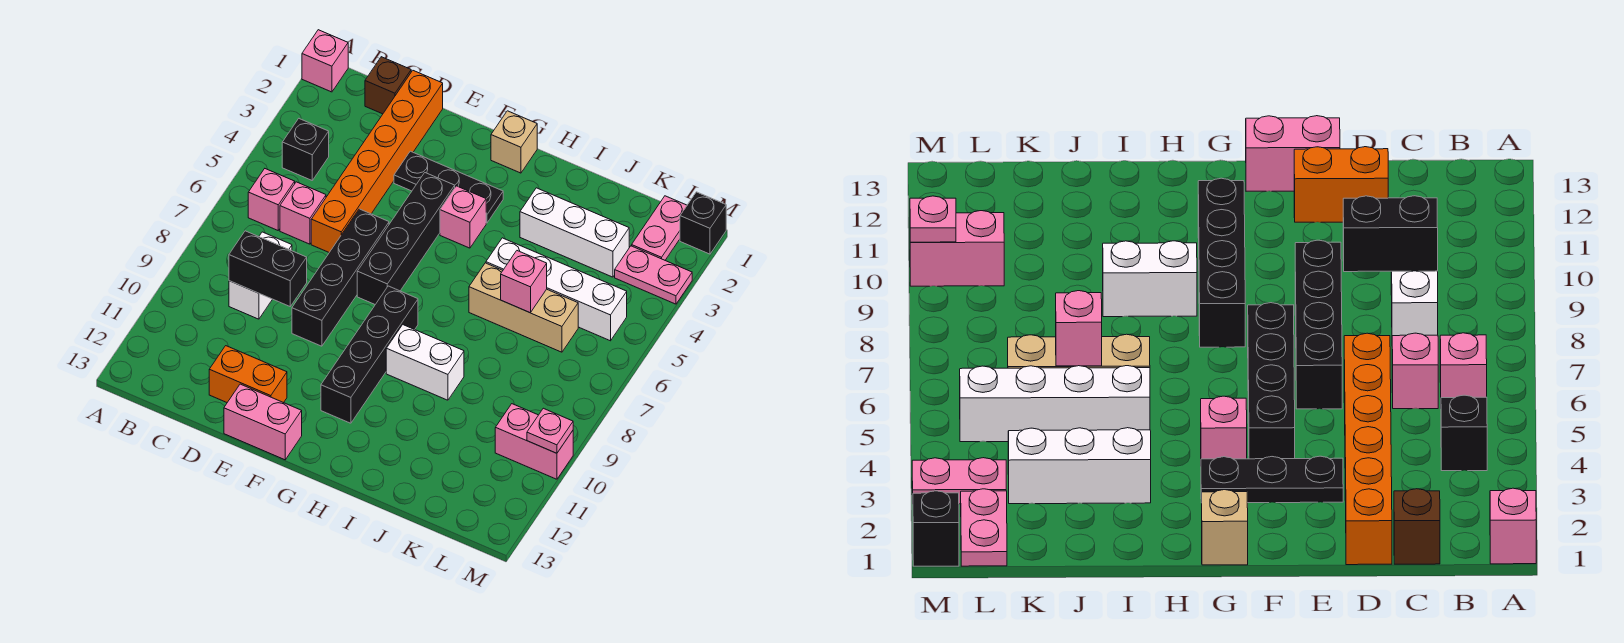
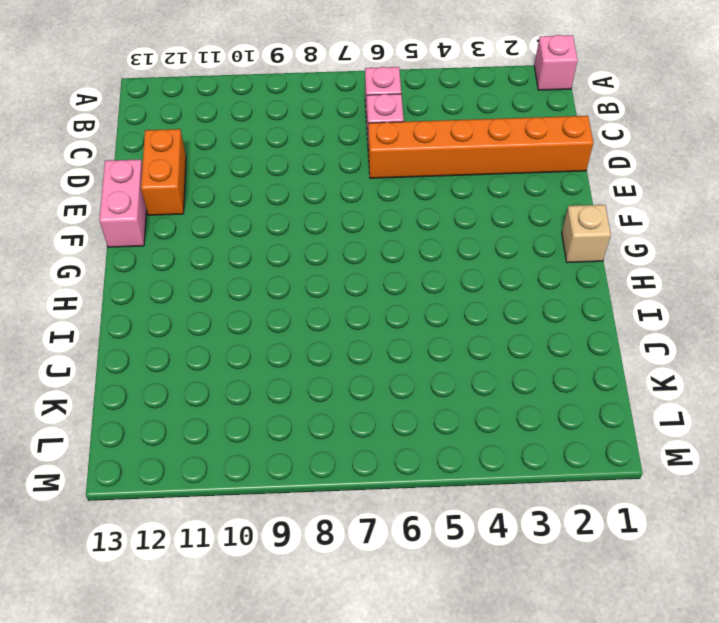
none -> black brick B4 level 1
none -> brown brick C1 level 1
none -> white brick C8:C9 level 1

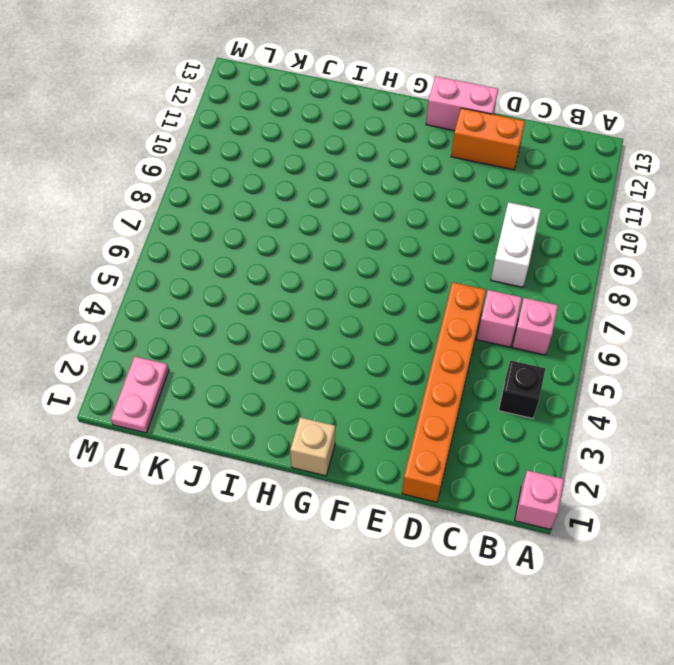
none -> brown brick C1 level 1
none -> black plate E3:G3 level 1
none -> black brick E6:E9 level 1

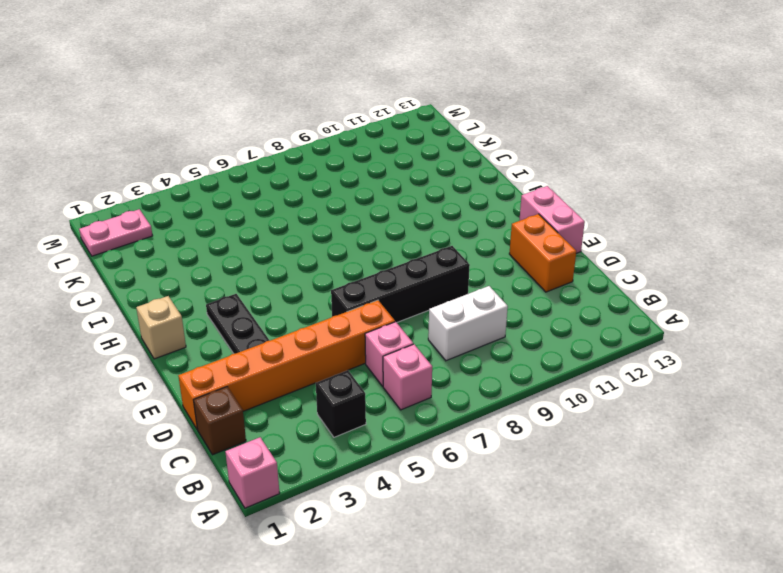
none -> black brick F4:F7 level 1
none -> pink brick G4 level 1
none -> black brick G8:G11 level 1

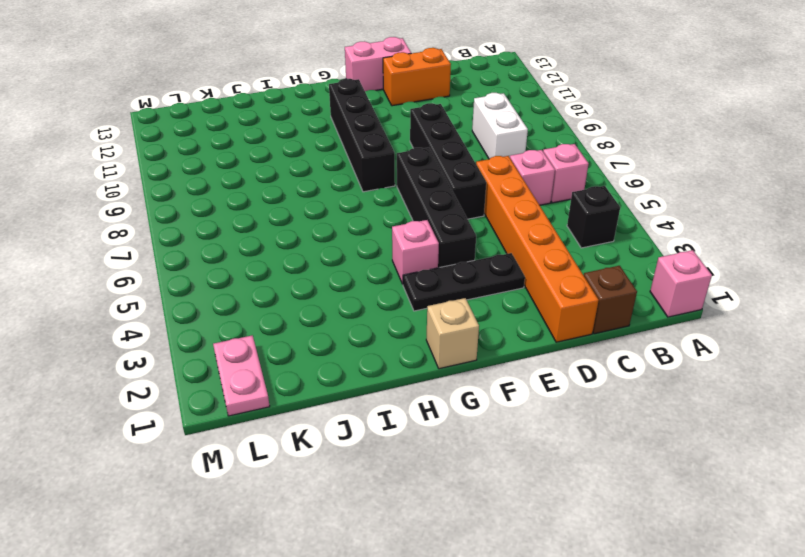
none -> white brick H9:I9 level 1
none -> white brick I3:K3 level 1
none -> white brick I5:L5 level 1

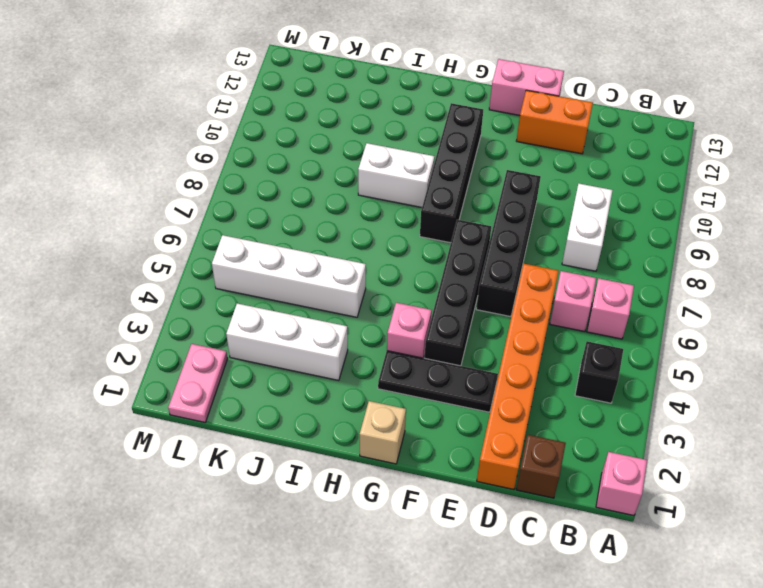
none -> tan brick I6:K6 level 1
none -> pink plate L3:M3 level 1
none -> pink brick L10:M10 level 1

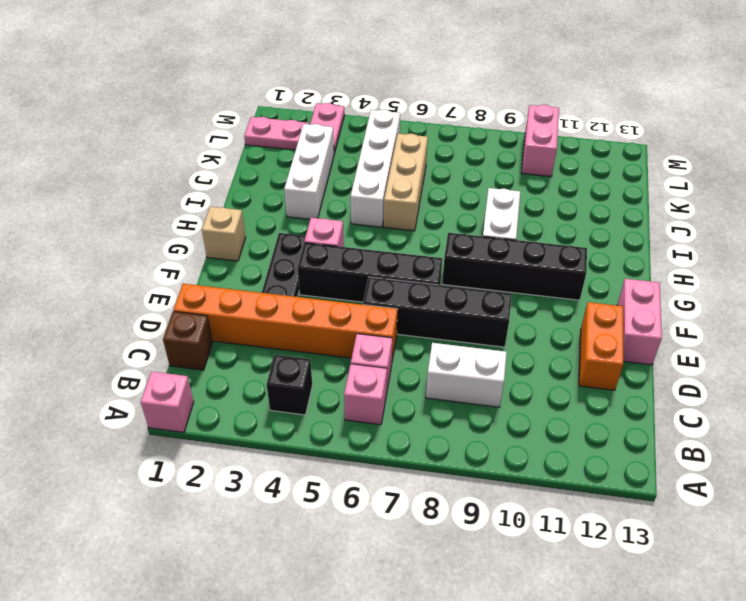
none -> black brick M1 level 1
none -> black brick C9:D9 level 2
none -> pink brick J6 level 2

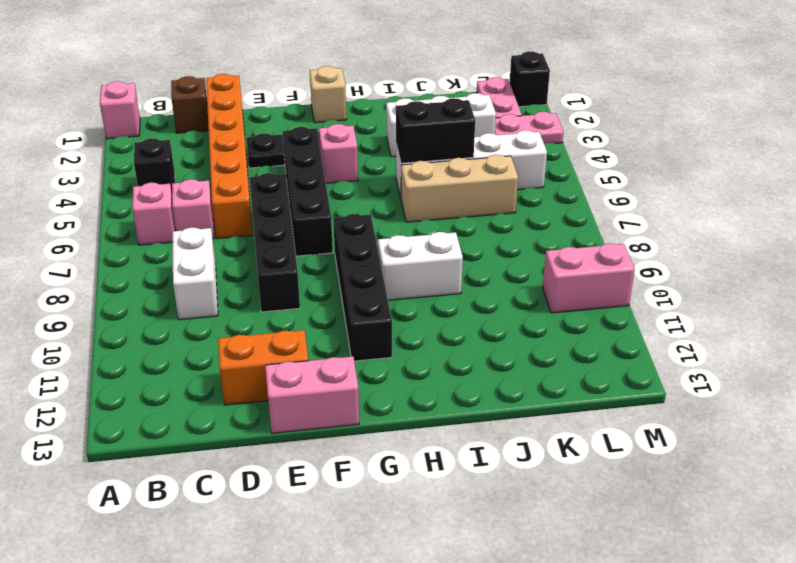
black brick I5:J5 level 2 -> black brick C9:D9 level 2
none -> pink brick J6 level 2
none -> pink plate M10 level 2

